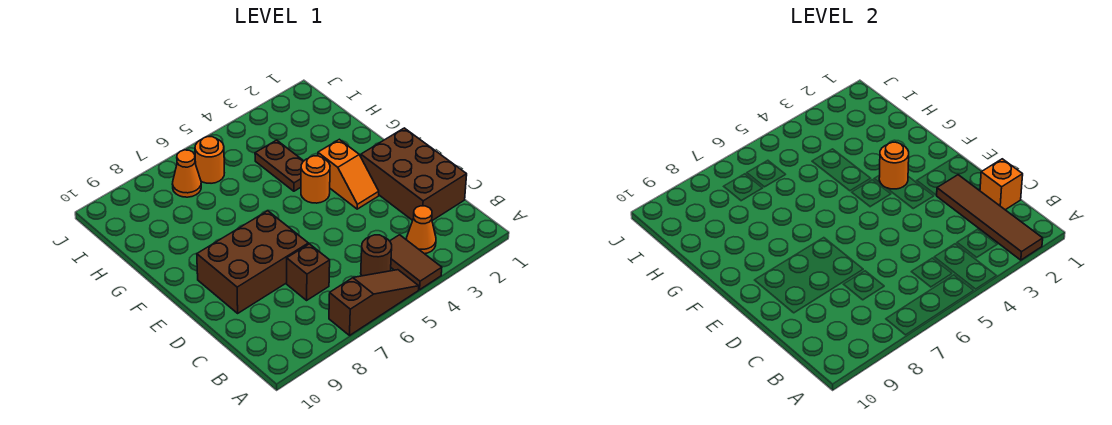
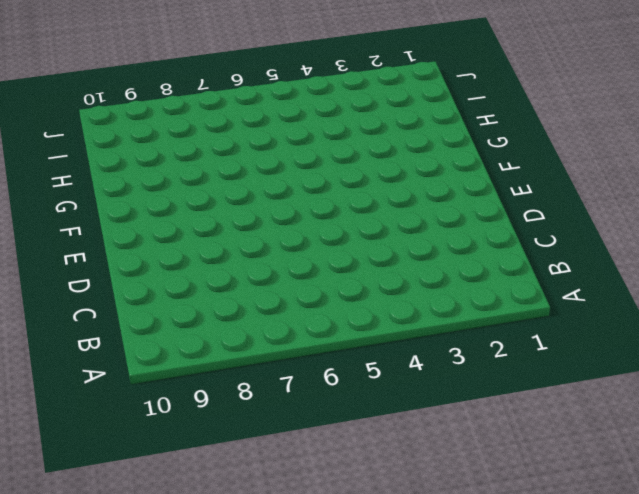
none -> brown tile A4:B4 level 1
none -> brown slope A5:A7 level 1 top 7
none -> orange cone B3 level 1

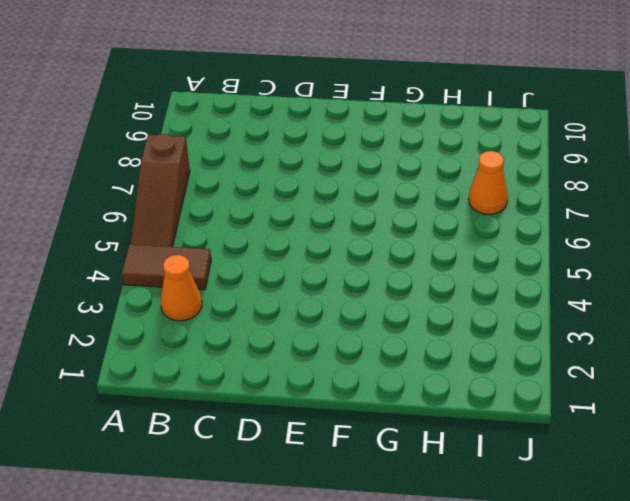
none -> brown round brick B5 level 1
none -> brown brick C1:E2 level 1
none -> brown brick C7 level 1

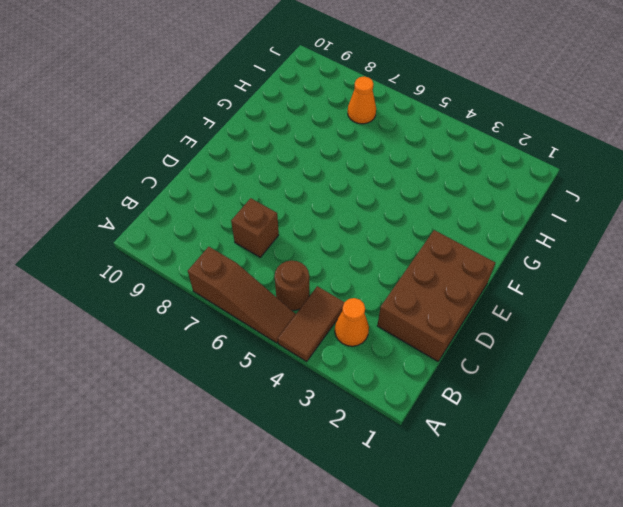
none -> brown brick D7:E9 level 1
none -> orange slope E3:F3 level 1 top F
none -> orange round brick F4 level 1

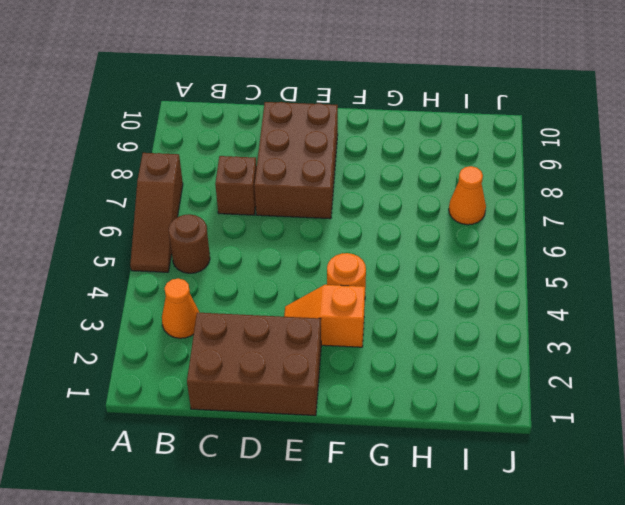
none -> brown tile A4:B4 level 1
none -> brown plate G4:H4 level 1
none -> orange round brick I6 level 1

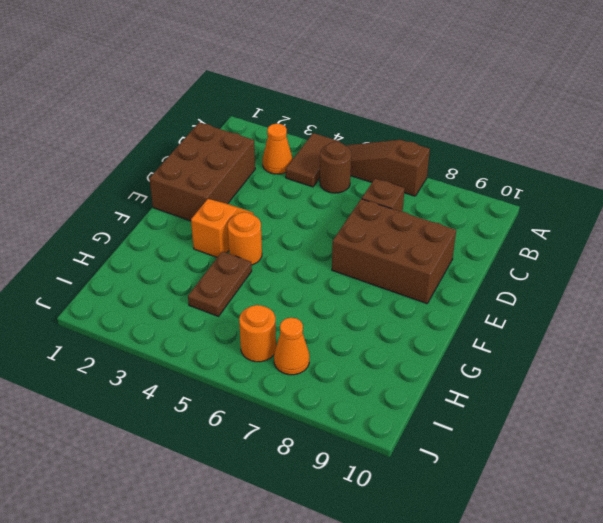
none -> brown tile A2:D2 level 2
none -> orange brick C1 level 2
none -> orange round brick F3 level 2

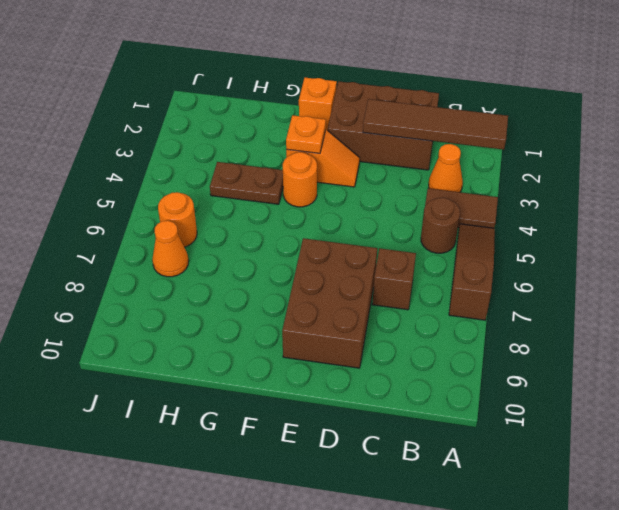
orange brick F1 level 1 -> orange brick C1 level 2
orange plate F3 level 2 -> orange round brick F3 level 2

